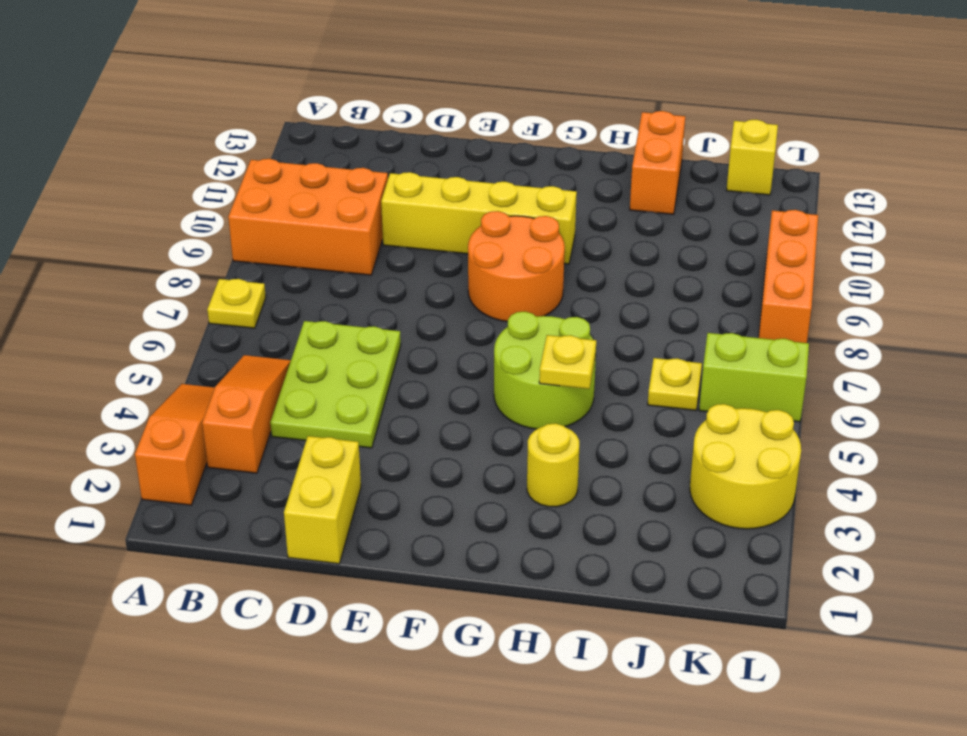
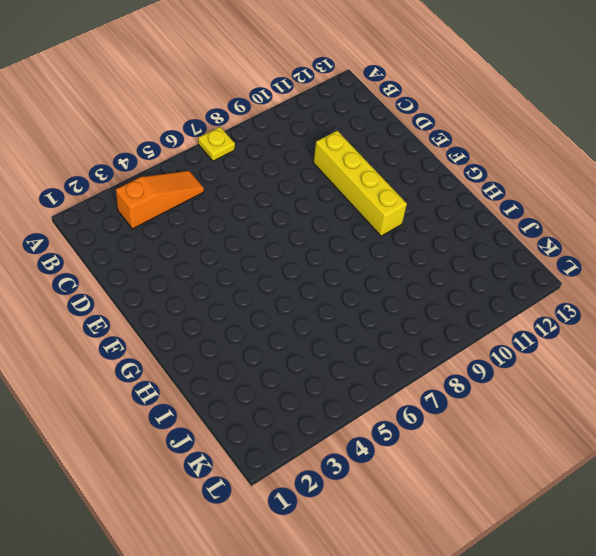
none -> orange slope A2:A4 level 1 top 2
none -> orange brick A9:C10 level 1
none -> lime plate C4:D6 level 1

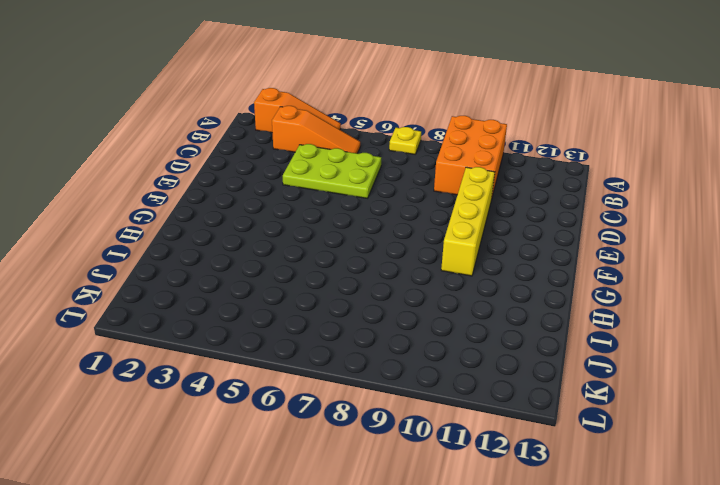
none -> yellow brick D1:D2 level 1
none -> orange round brick F8:G9 level 1
none -> lime round brick G5:H6 level 1

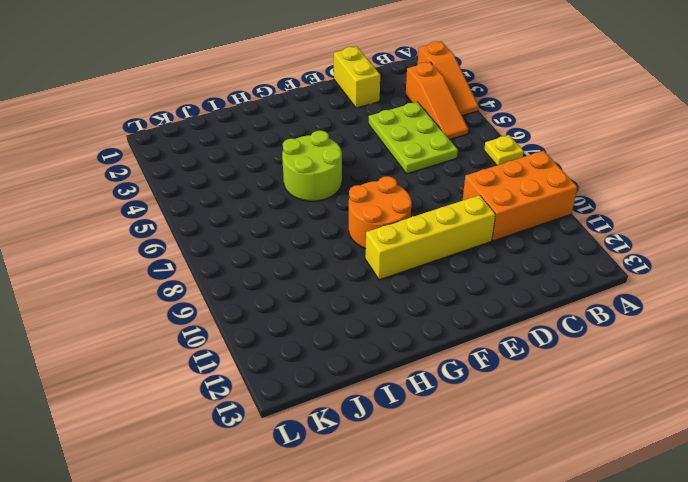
none -> yellow round brick H3 level 1
none -> orange brick I12:I13 level 1
none -> yellow plate J6 level 1

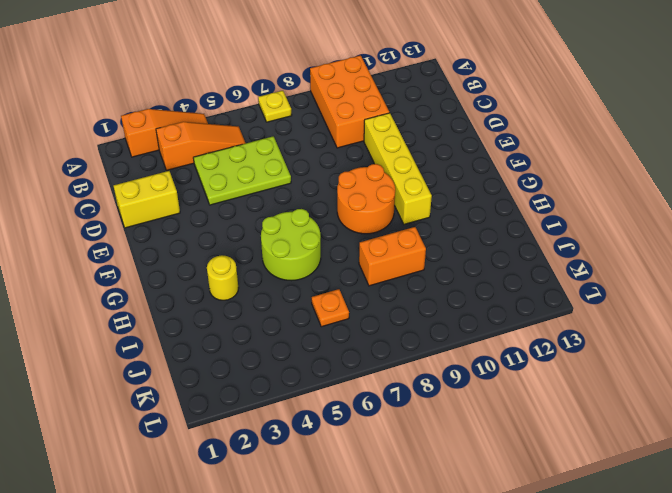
orange brick I8:I9 level 1 -> orange brick I12:I13 level 1
orange plate J6 level 1 -> yellow plate J6 level 1
none -> yellow round brick K3:L4 level 1
none -> lime brick K6:L6 level 1
none -> yellow brick K13 level 1

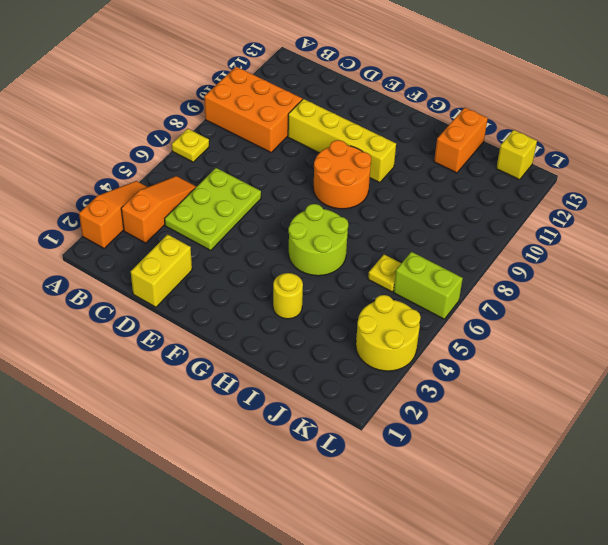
none -> orange brick L8:L10 level 1
none -> yellow plate H5 level 2

